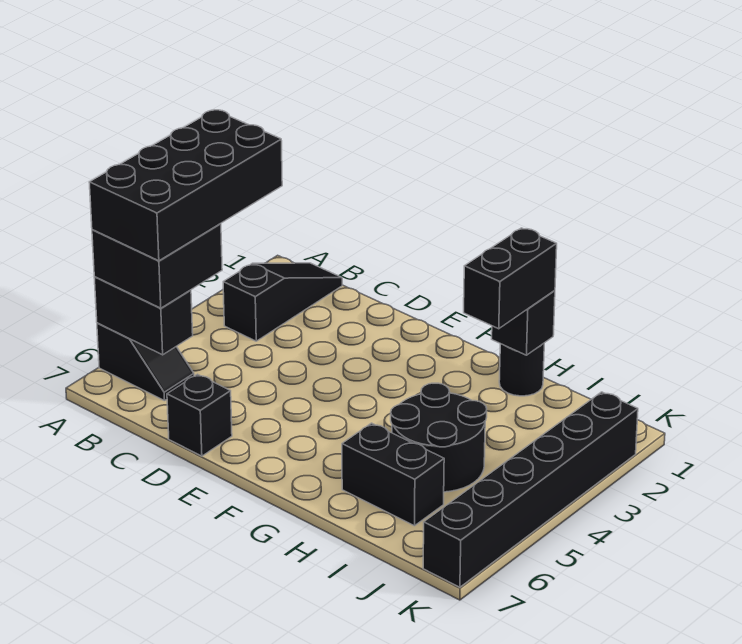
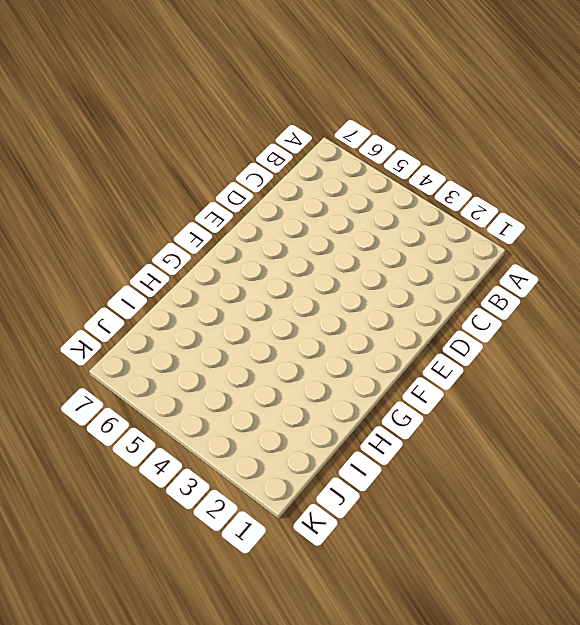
none -> black slope A6:B6 level 1 top A
none -> black slope B1:B3 level 1 top 3
none -> black brick D7 level 1

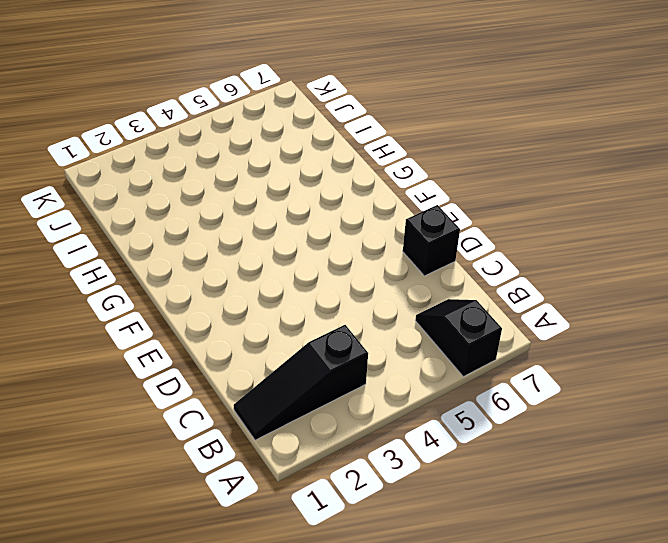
none -> black round brick H1 level 1
none -> black round brick H4:I5 level 1
none -> black brick H6:I6 level 1

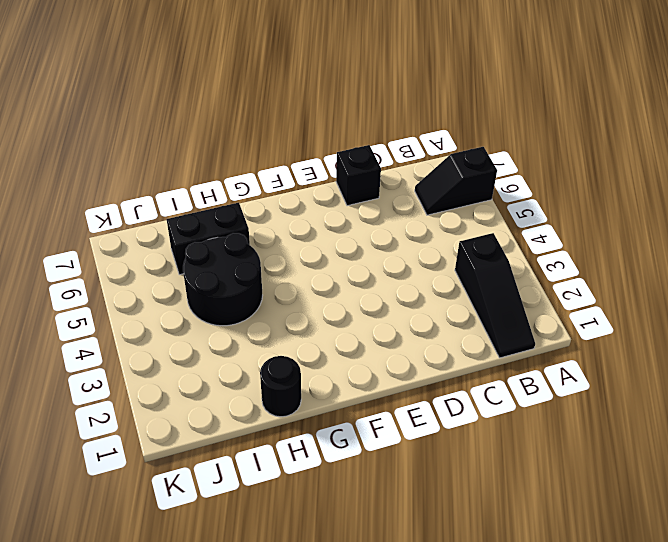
none -> black brick K2:K7 level 1
none -> black brick A6:B6 level 2
none -> black brick H1 level 2

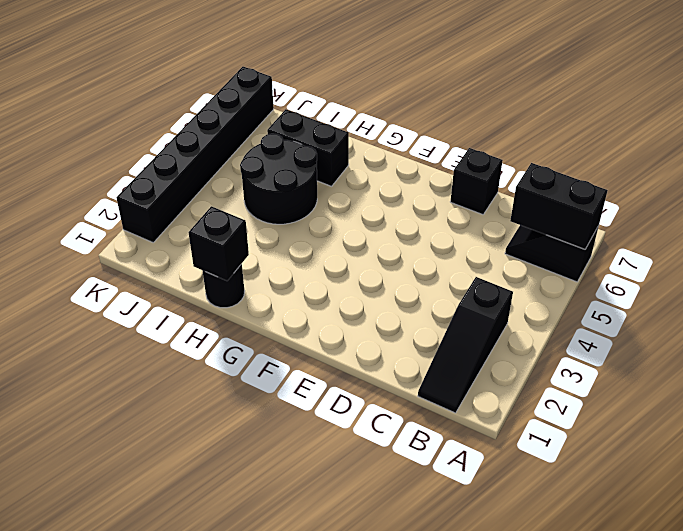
none -> black brick A5:B6 level 3
none -> black brick H1:H2 level 3
none -> black brick A3:B6 level 4

